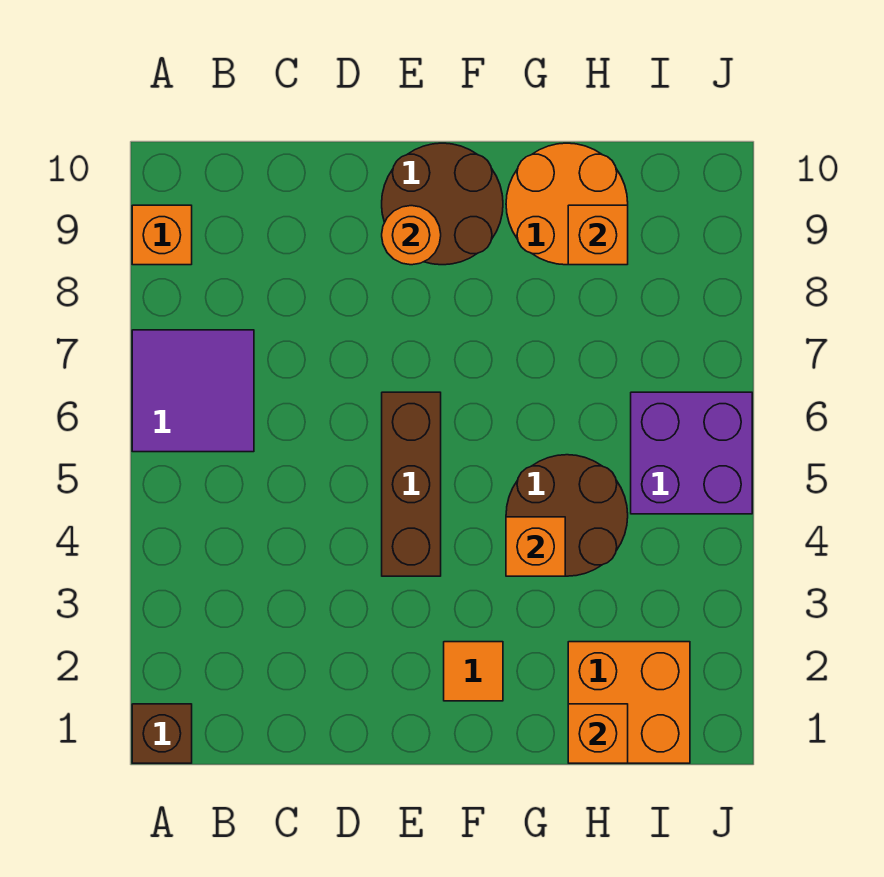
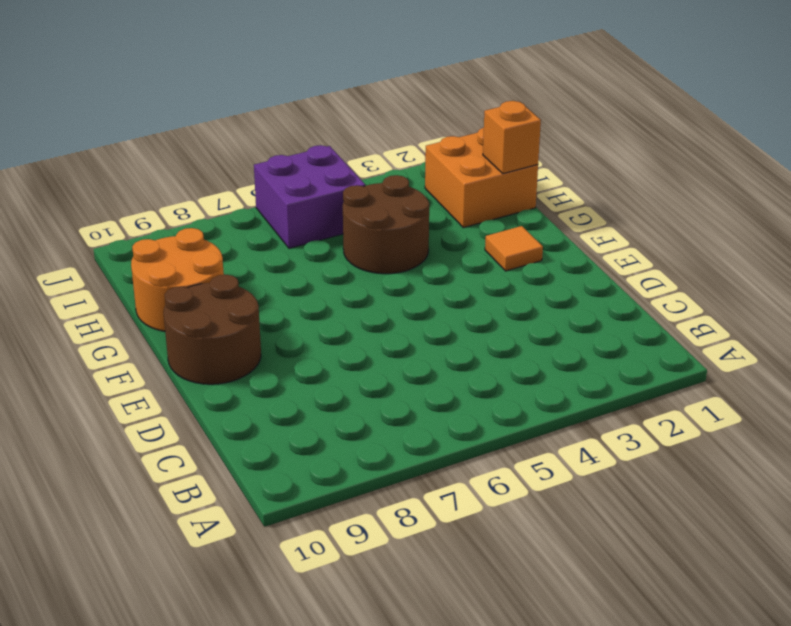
none -> brown brick A1 level 1
none -> purple tile A6:B7 level 1
none -> orange brick A9 level 1

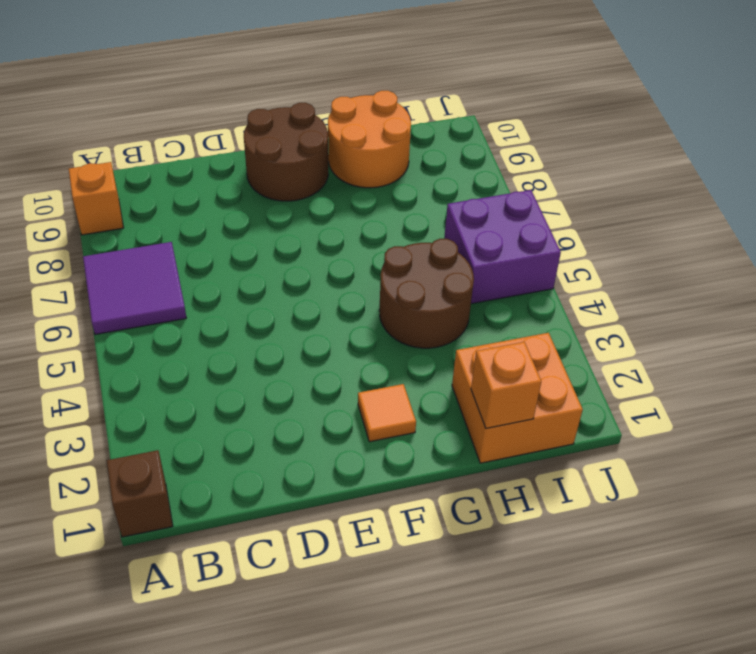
none -> brown brick E4:E6 level 1
none -> orange round brick E9 level 2
none -> orange brick G4 level 2

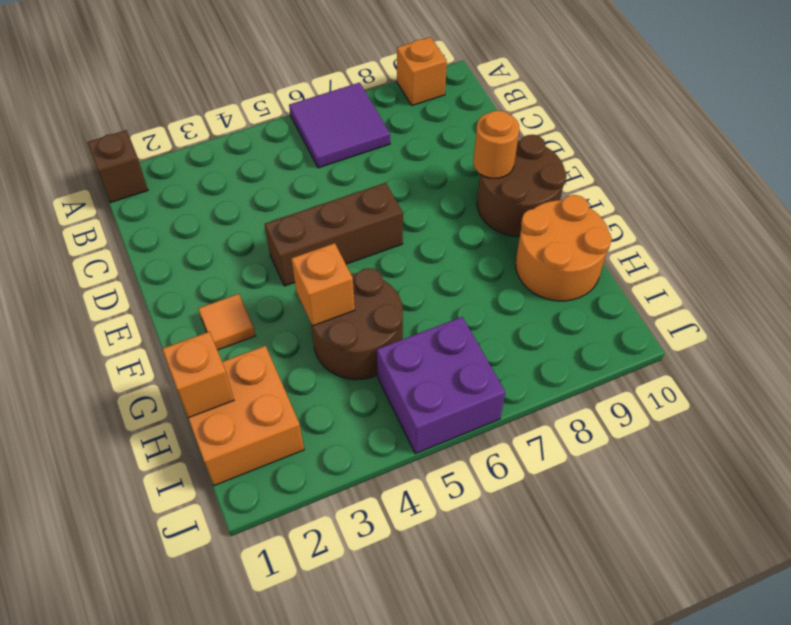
none -> orange brick H9 level 2

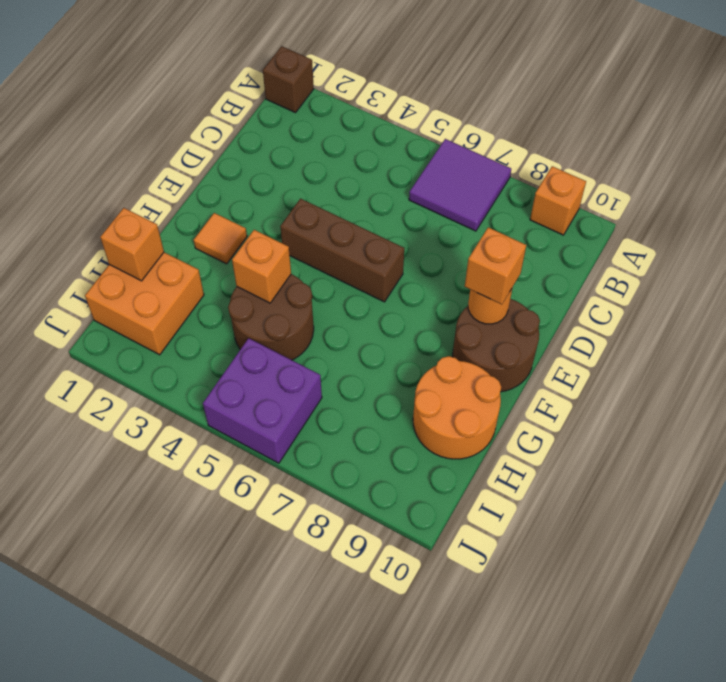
orange brick E9 level 3 -> orange brick H9 level 2

